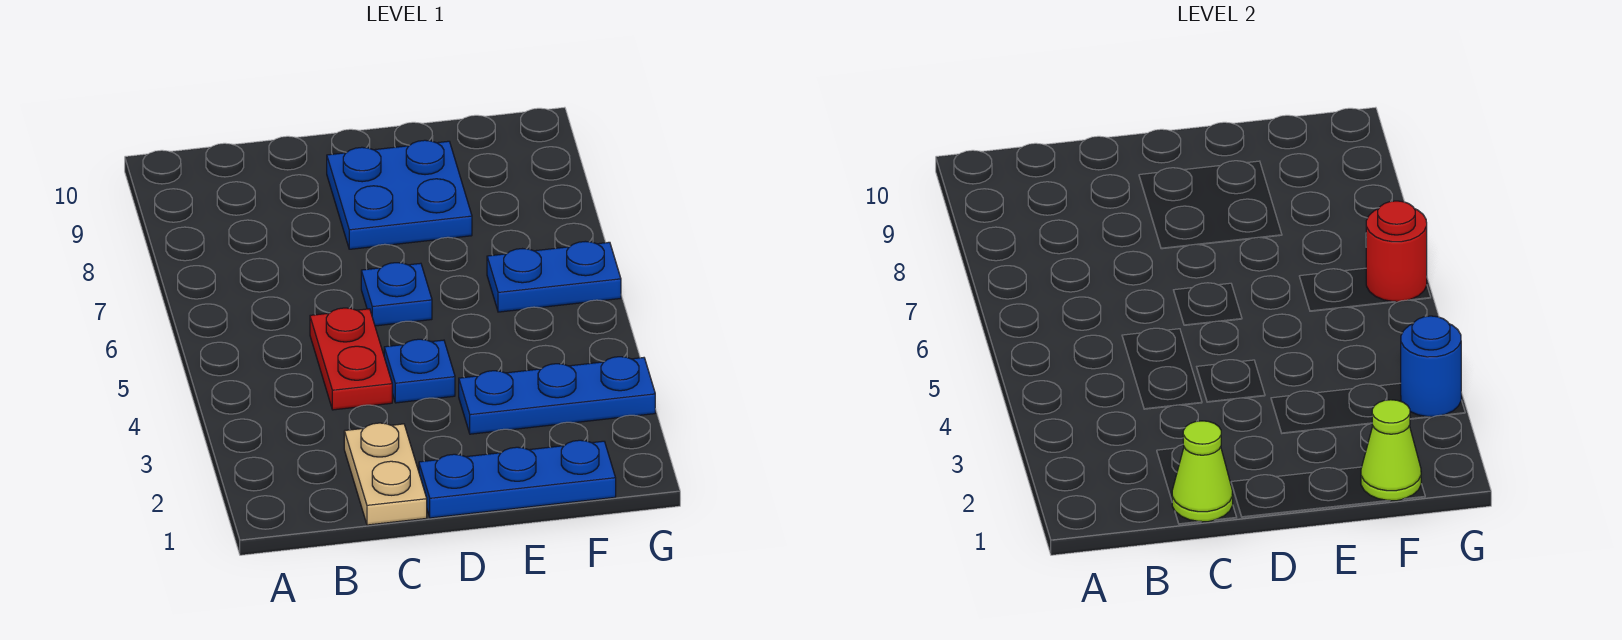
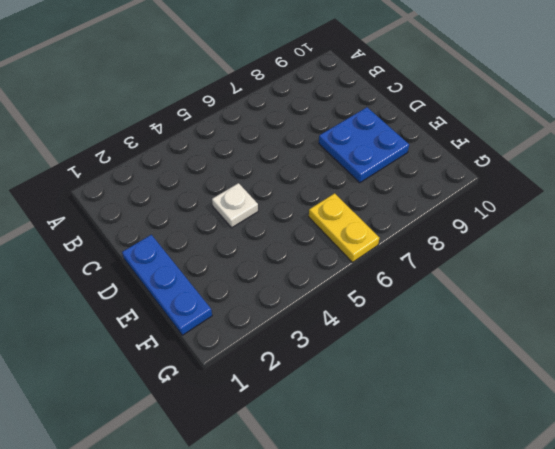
white plate D4 level 1 -> blue plate D4 level 1
yellow plate F6:G6 level 1 -> blue plate F6:G6 level 1
none -> tan plate C1:C2 level 1
none -> red plate C4:C5 level 1
none -> blue plate D6 level 1

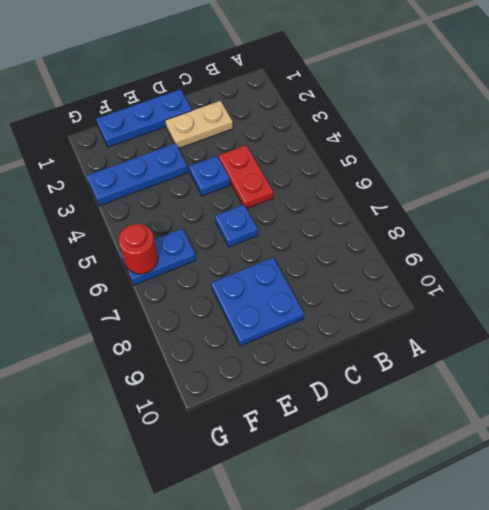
tan plate C2:D2 level 1 -> tan plate C1:C2 level 1
none -> lime cone C1 level 2
none -> lime cone F1 level 2
none -> blue round brick G3 level 2

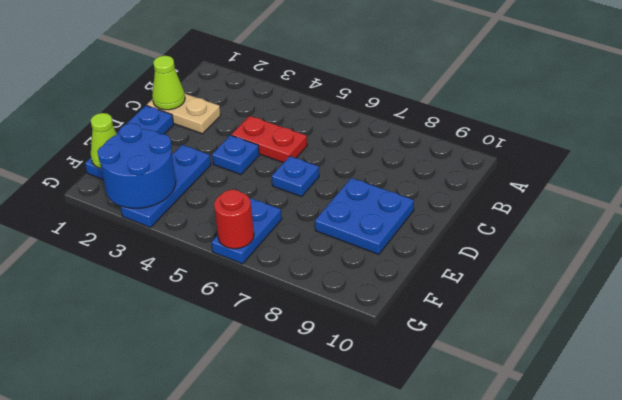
blue round brick F2:G3 level 2 -> blue round brick G3 level 2

